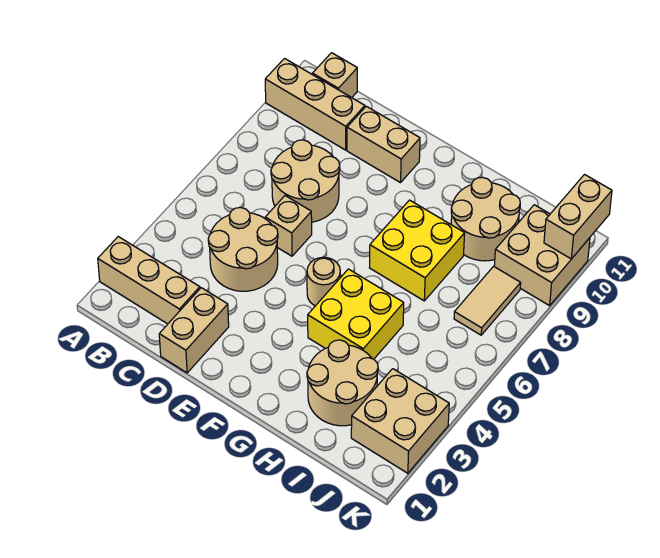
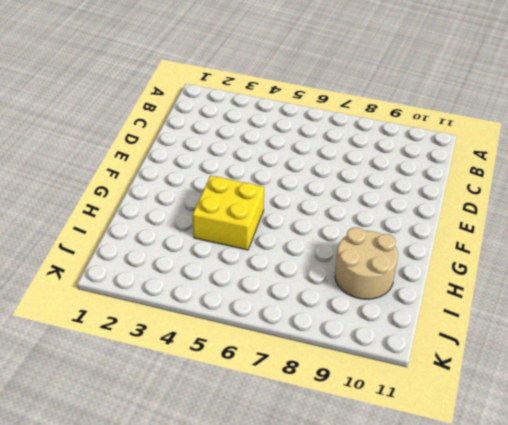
none -> tan brick A2:C2 level 1
none -> tan brick A10:C10 level 1
none -> tan brick B11 level 1

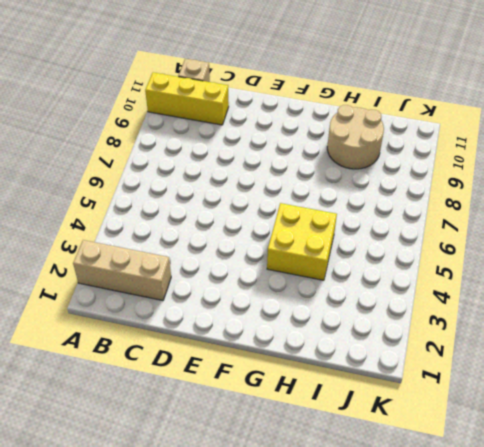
yellow brick A10:C10 level 1 -> tan brick A10:C10 level 1
none -> tan round brick C4:D5 level 1
none -> tan round brick C7:D8 level 1
none -> tan brick D1:D2 level 1

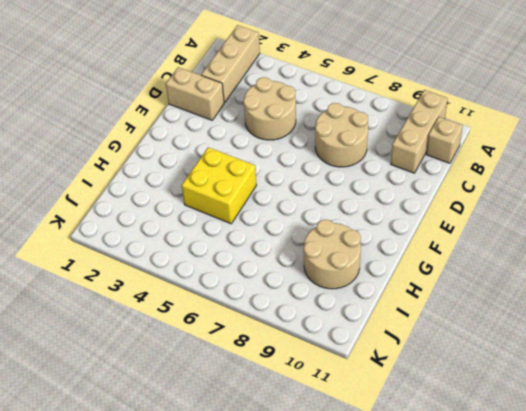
none -> tan brick D6 level 1
none -> tan brick D10:E10 level 1
none -> tan round brick F5 level 1

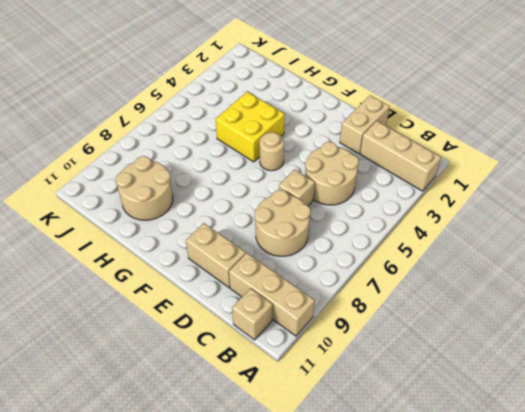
none -> yellow brick G7:H8 level 1
none -> tan round brick H2:I3 level 1
none -> tan brick J2:K3 level 1

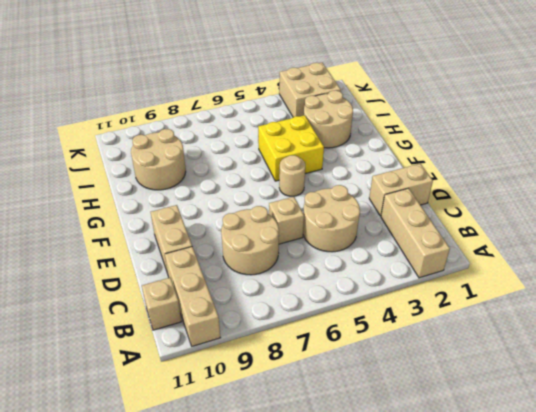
none -> yellow brick G7:H8 level 1
none -> tan tile J7:J8 level 1
none -> tan brick J9:K10 level 1

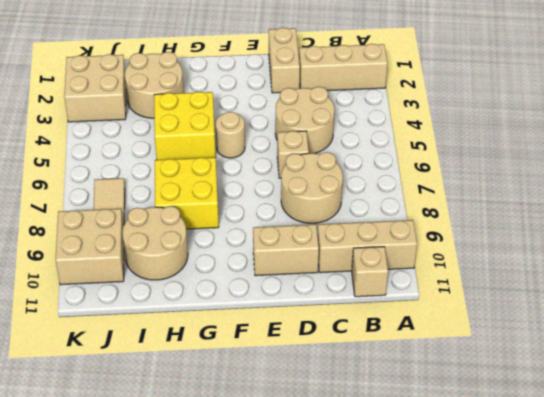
none -> tan brick K10:K11 level 2

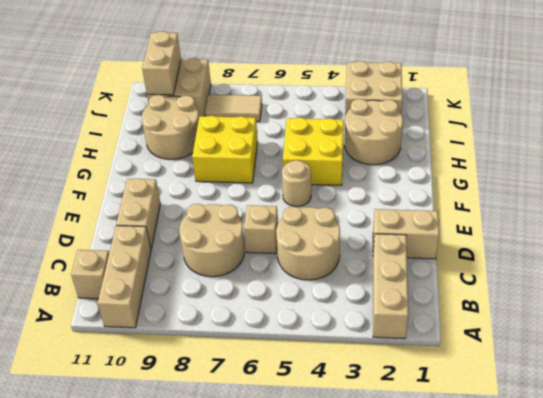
tan brick J10:K10 level 2 -> tan brick K10:K11 level 2

